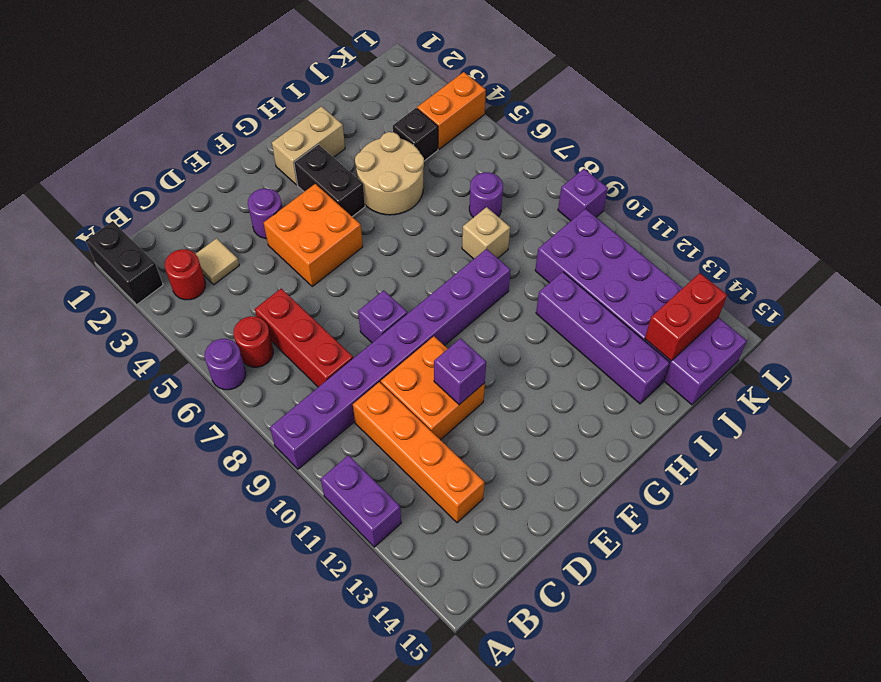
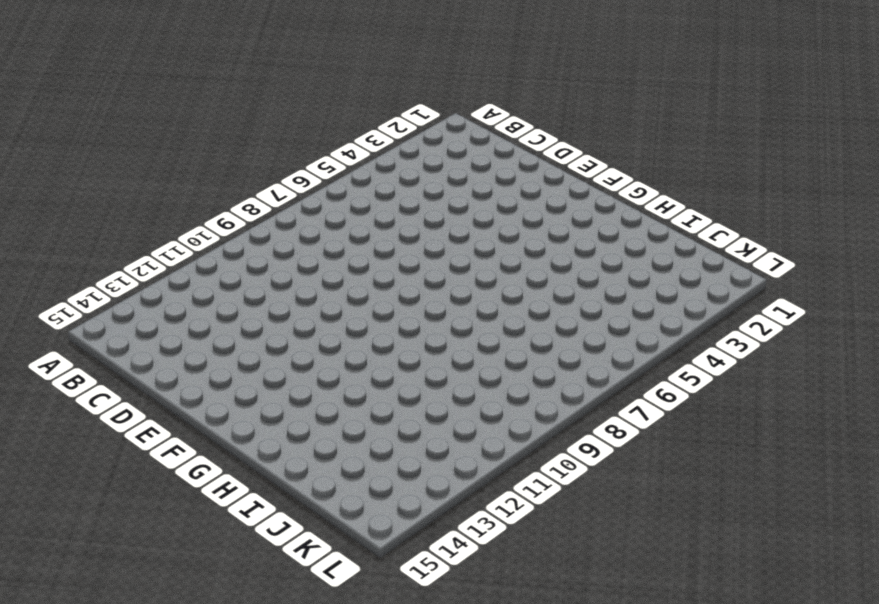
none -> black brick A1:A2 level 1
none -> purple round brick A6 level 1
none -> purple brick A9:H9 level 1

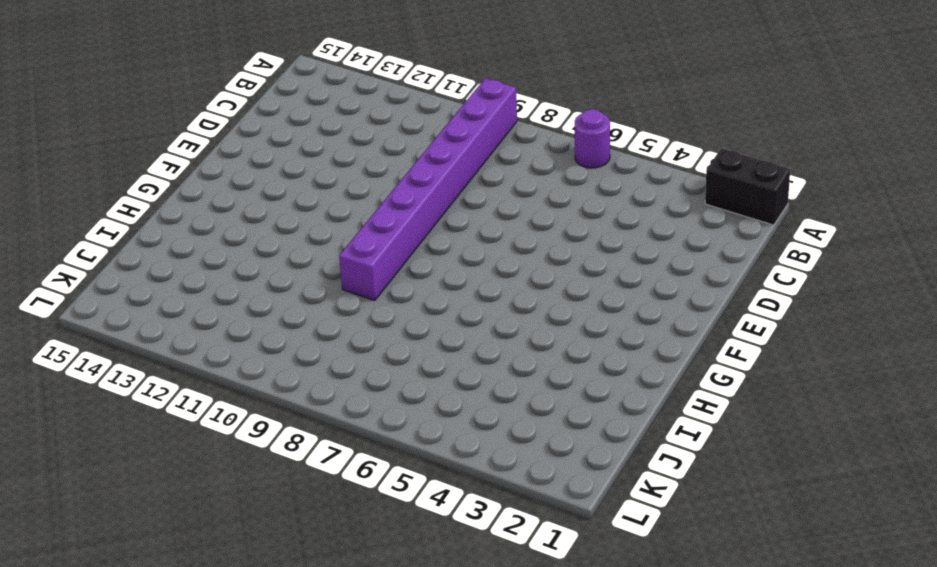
none -> purple brick A11:A12 level 1
none -> red round brick B3 level 1
none -> red round brick B6 level 1

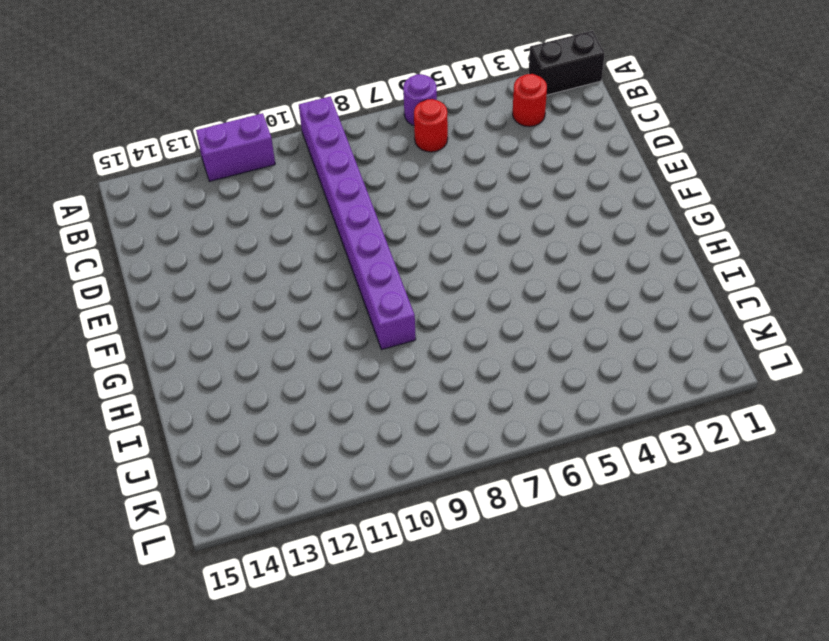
none -> tan tile C3 level 1
none -> red brick C6:C8 level 1
none -> orange brick C10:C13 level 1

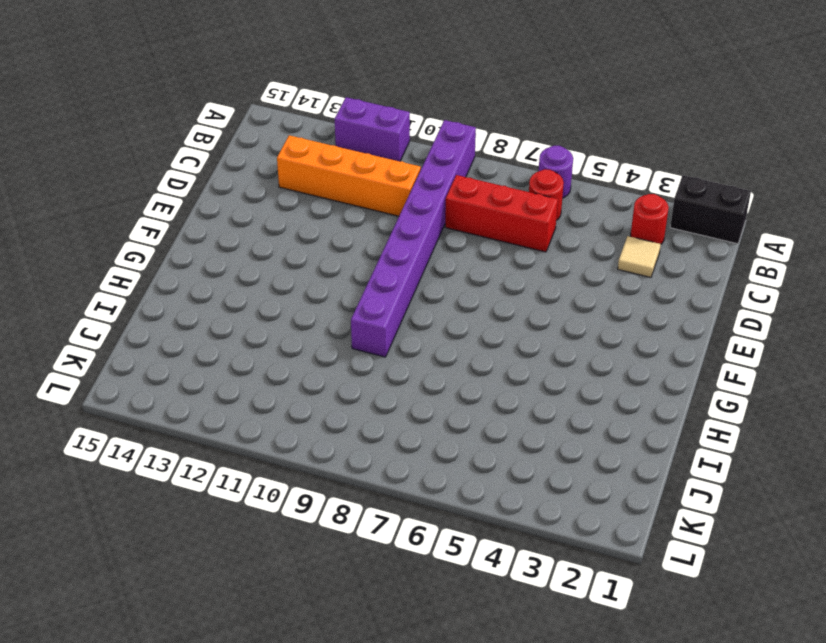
none -> orange brick D10:E11 level 1
none -> purple round brick E3 level 1
none -> orange brick E4:F5 level 1

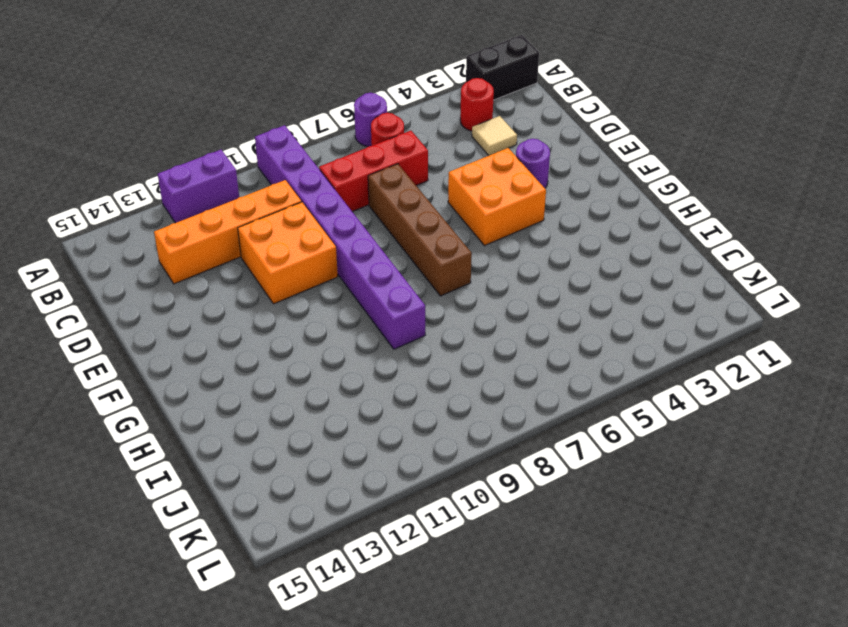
brown brick D7:G7 level 1 -> none
none -> purple brick E8 level 1
none -> tan brick G2:H2 level 1
none -> black brick G3:G4 level 1

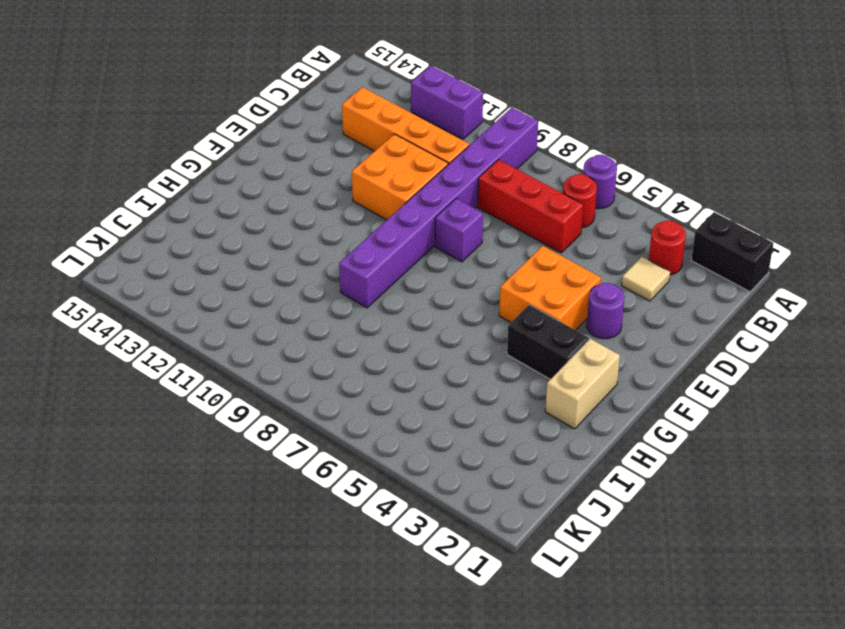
none -> tan round brick H4:I5 level 1
none -> tan brick I8 level 1
none -> purple brick I11:I14 level 1

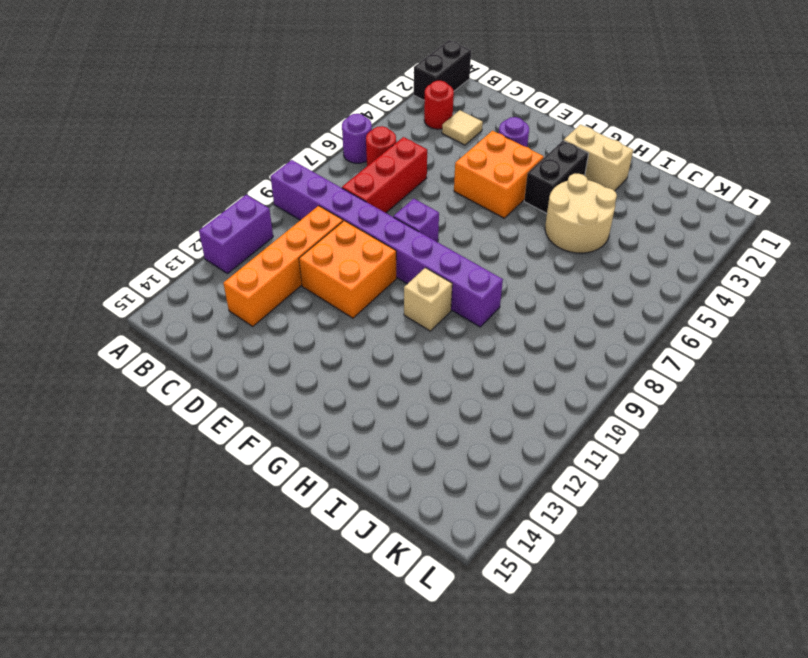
tan brick G10 level 1 -> tan brick I8 level 1
none -> purple brick I11:I14 level 1
none -> black brick J4 level 1
none -> purple round brick J7 level 1

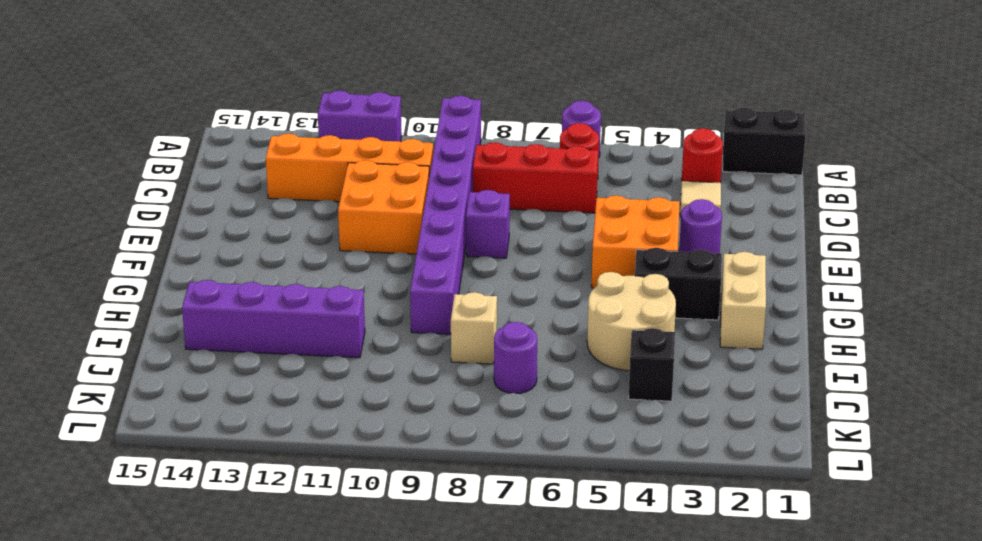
none -> purple brick J10:K15 level 1
none -> orange brick K4:L4 level 1
none -> purple brick L9 level 1

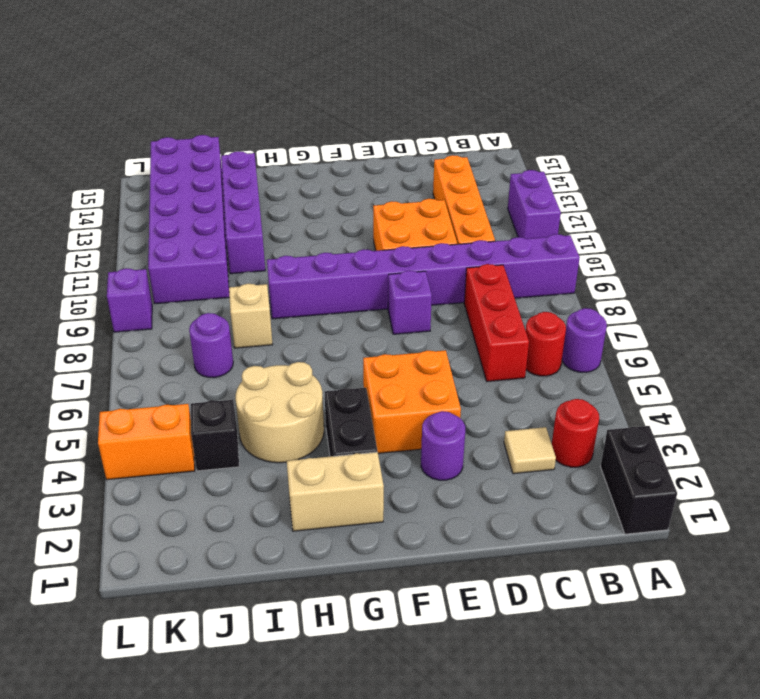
none -> purple brick E11 level 2
none -> red brick J14:K14 level 2

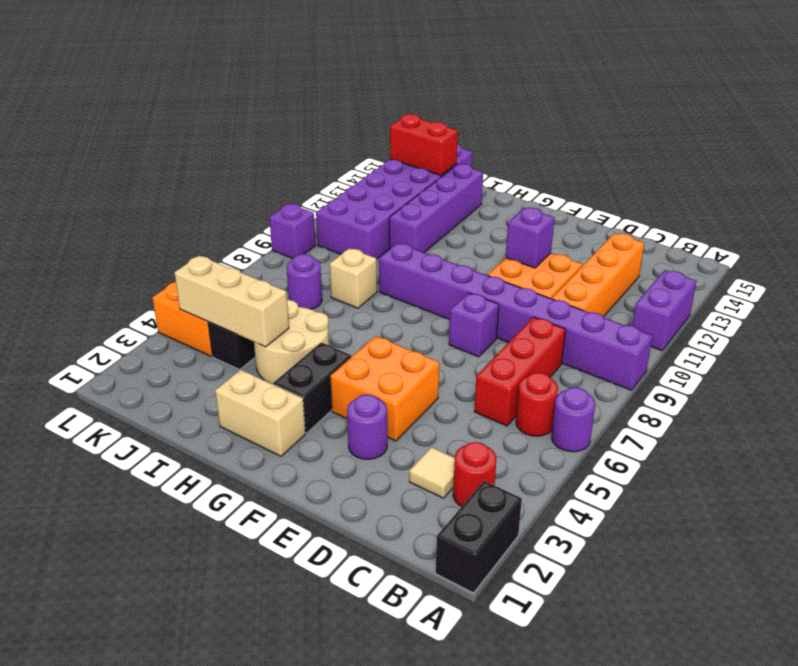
tan brick I4:K4 level 2 -> none

